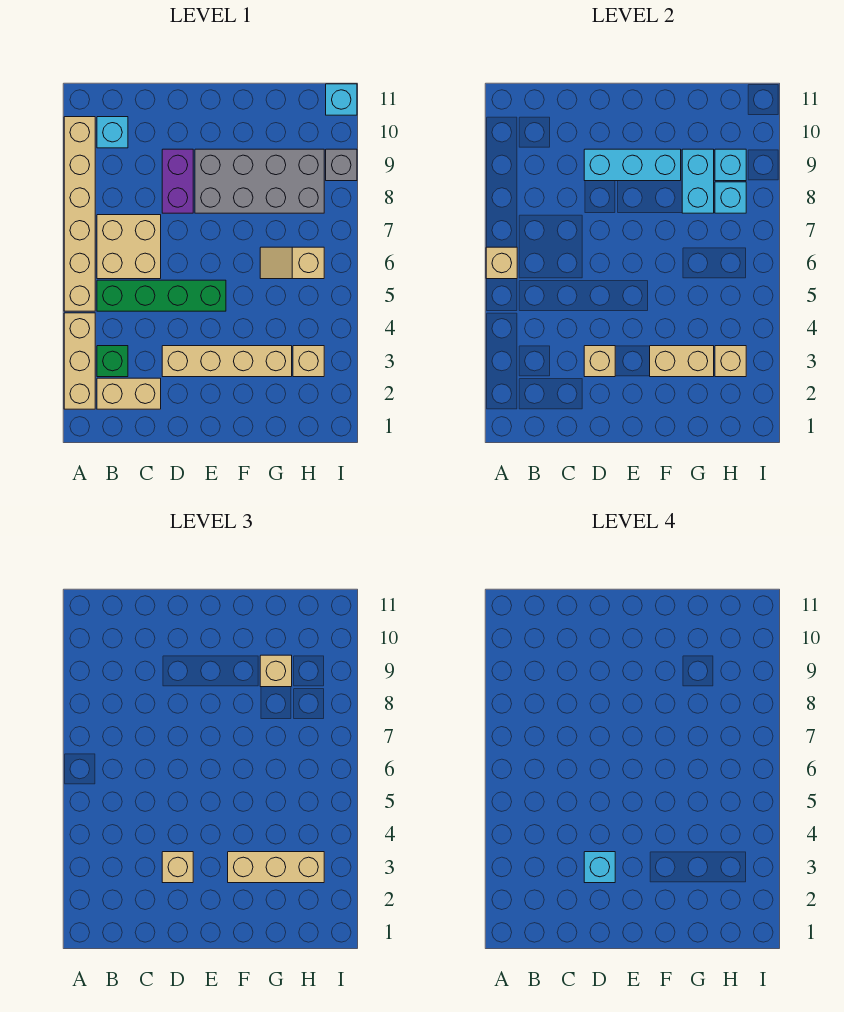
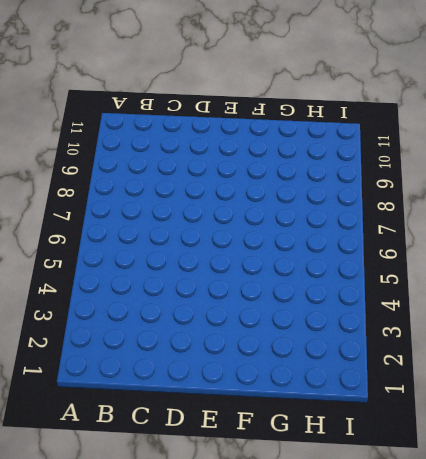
none -> tan brick A2:A4 level 1
none -> tan brick A5:A10 level 1
none -> tan brick B2:C2 level 1

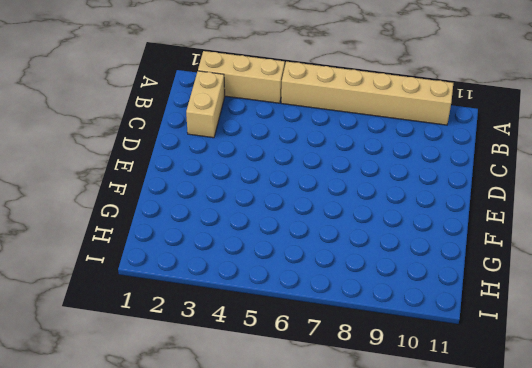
none -> green brick B3 level 1
none -> green brick B5:E5 level 1
none -> tan brick B6:C7 level 1

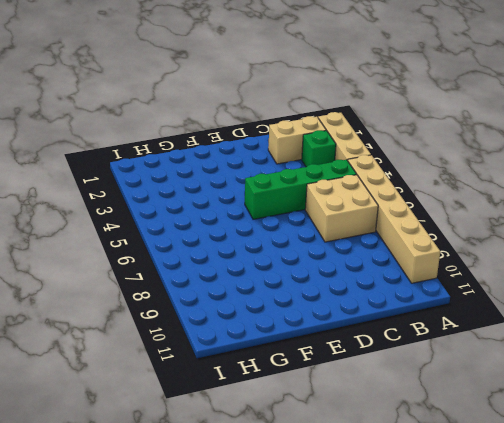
none -> cyan brick B10 level 1
none -> tan brick D3:G3 level 1
none -> purple brick D8:D9 level 1

